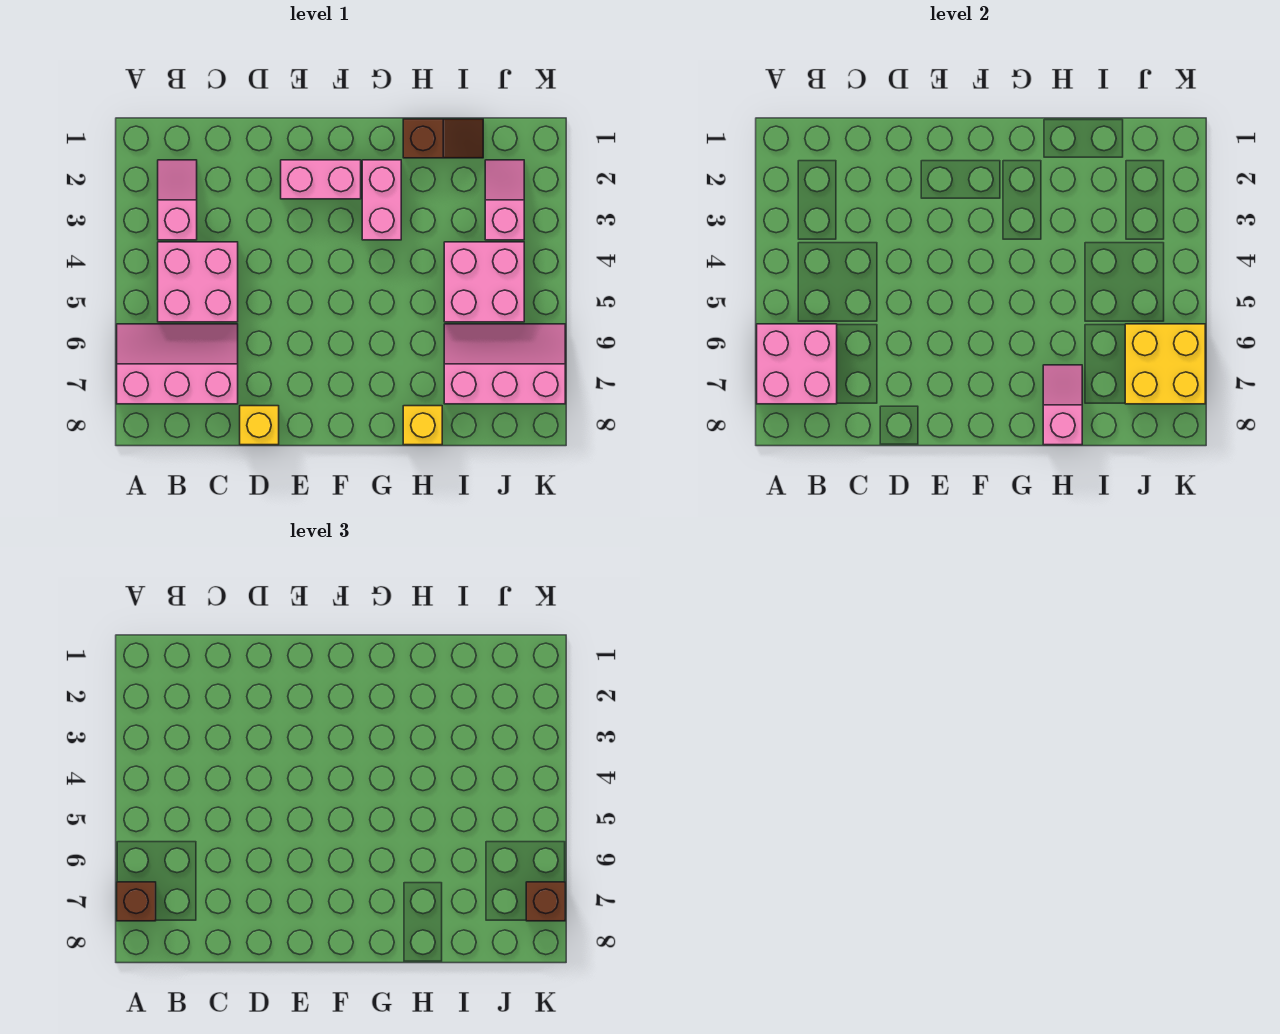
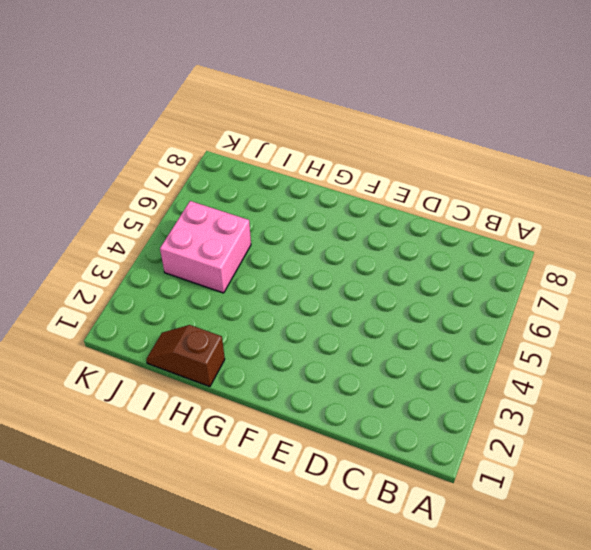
none -> pink slope A6:C7 level 1 top 7
none -> pink slope B2:B3 level 1 top 3
none -> pink brick B4:C5 level 1

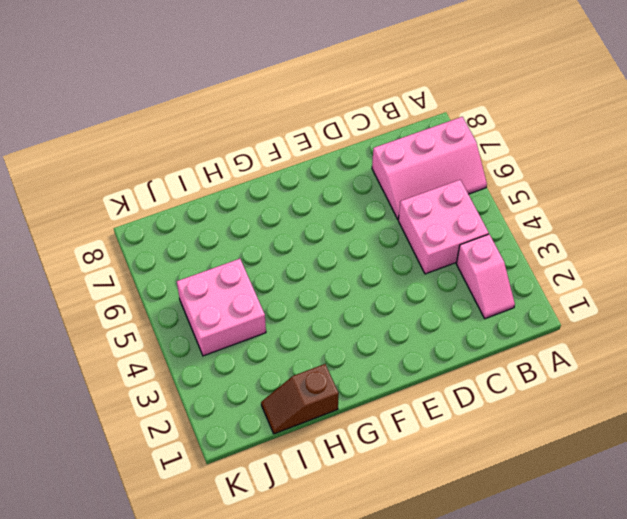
none -> yellow brick D8 level 1
none -> pink brick E2:F2 level 1
none -> pink brick G2:G3 level 1

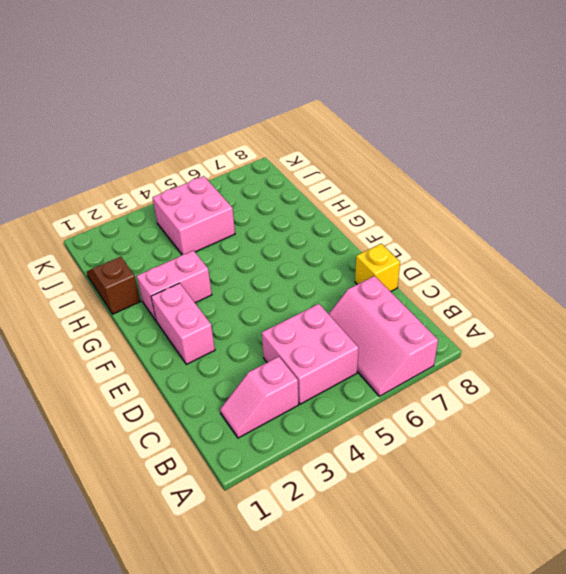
none -> yellow brick H8 level 1
none -> pink slope I6:K7 level 1 top 7
none -> pink slope J2:J3 level 1 top 3

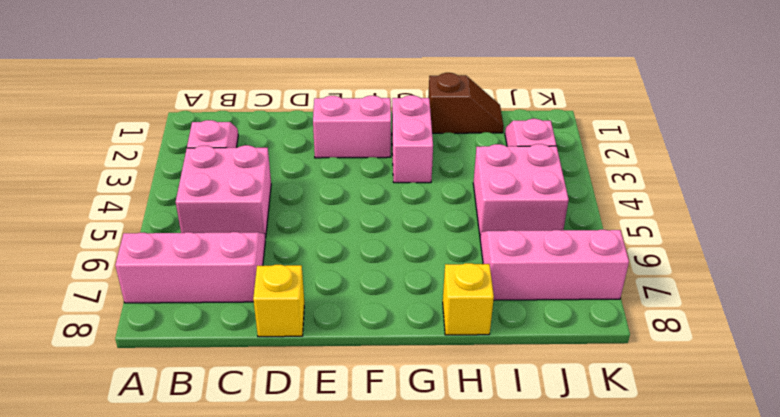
none -> pink brick A6:B7 level 2
none -> pink slope H7:H8 level 2 top 8
none -> yellow brick J6:K7 level 2

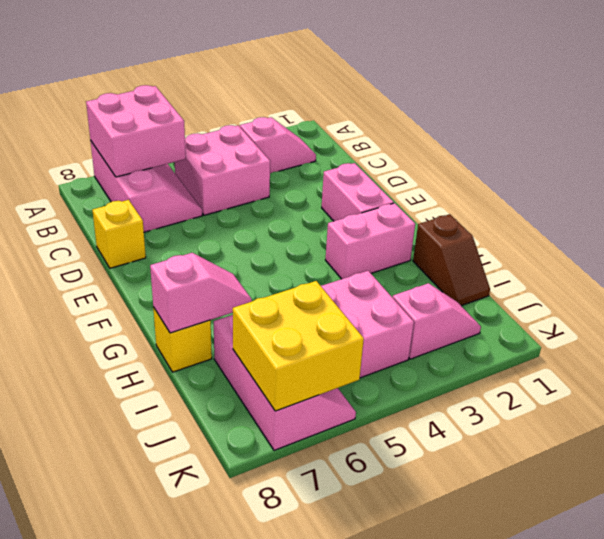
none -> brown brick A7 level 3
none -> brown brick K7 level 3

